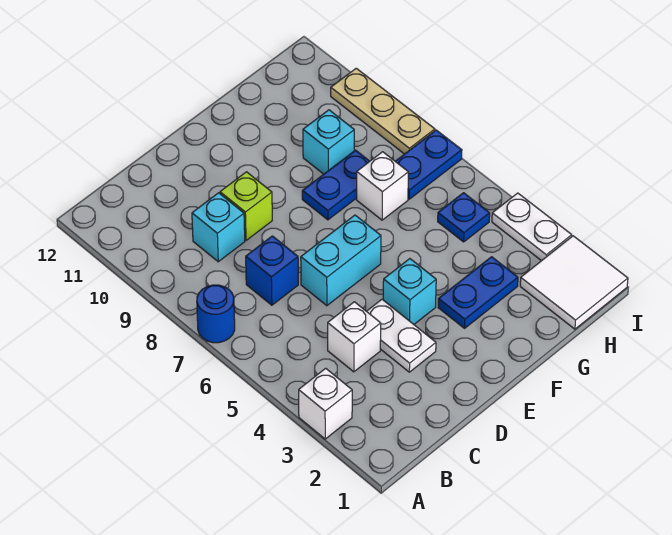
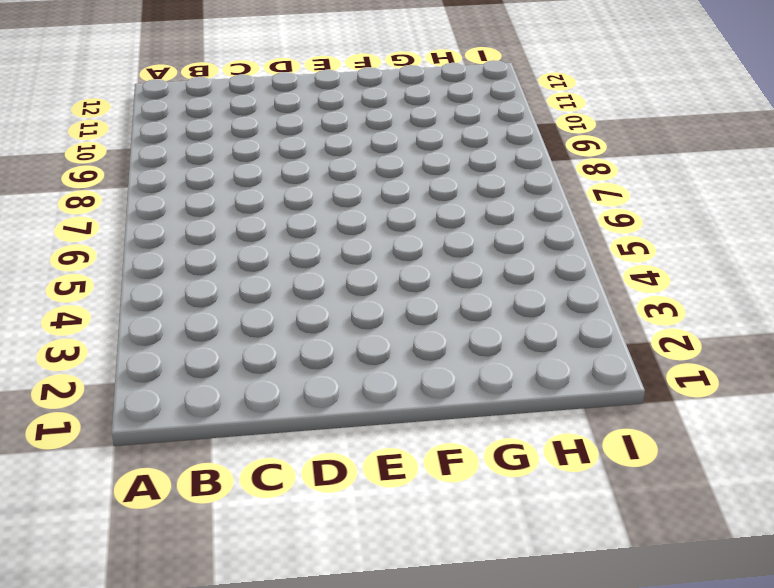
none -> white brick A3 level 1
none -> blue round brick A7 level 1
none -> white brick C4 level 1

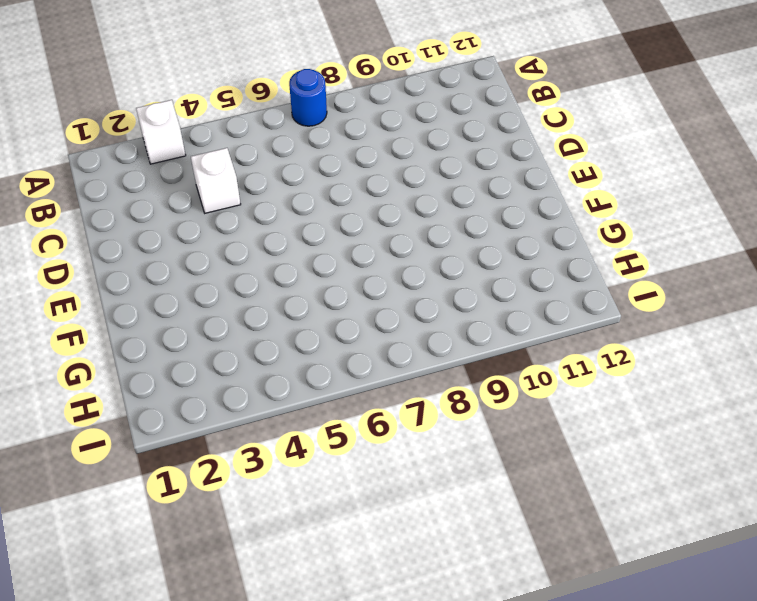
none -> blue brick C7 level 1
none -> cyan brick C9 level 1
none -> white plate D3:D4 level 1

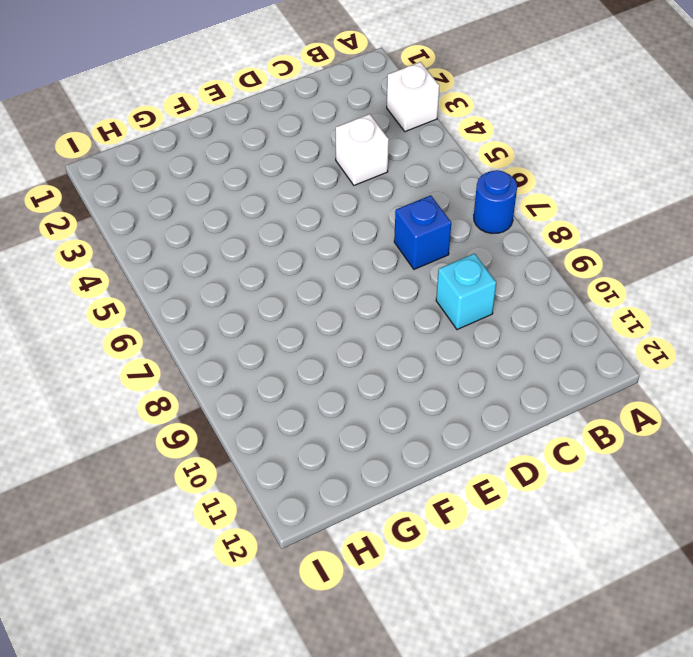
none -> white plate D3:D4 level 1
none -> cyan brick D6:E6 level 1
none -> lime brick D9 level 1

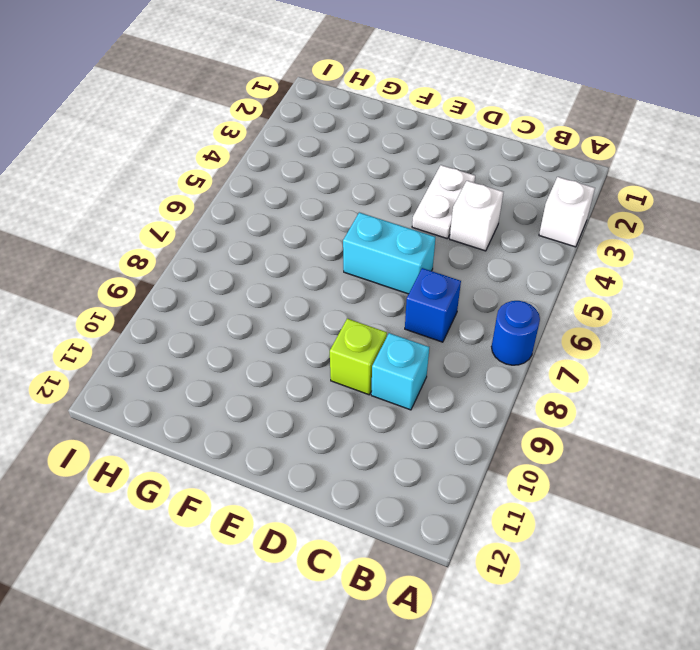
none -> cyan brick E4 level 1
none -> blue plate F3:G3 level 1
none -> blue plate F8:G8 level 1

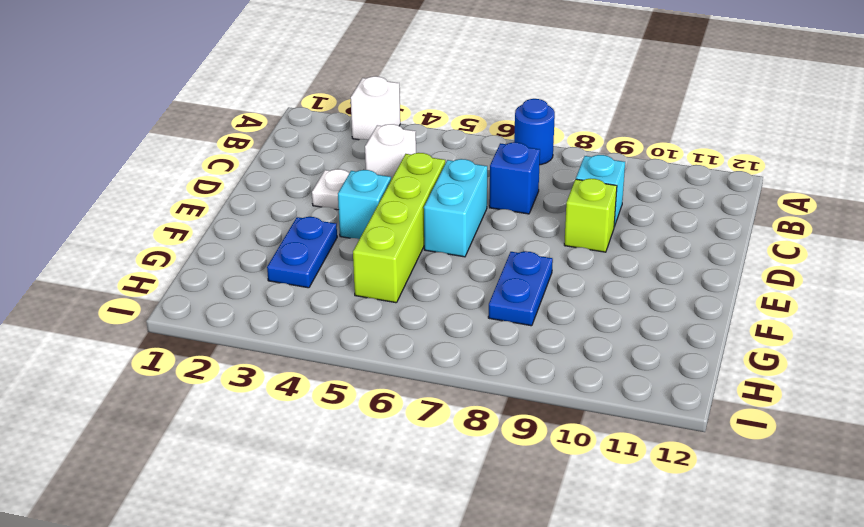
lime brick D5:G5 level 1 -> none
none -> white brick G7 level 1
none -> cyan brick G9 level 1
none -> white tile H1:I2 level 1

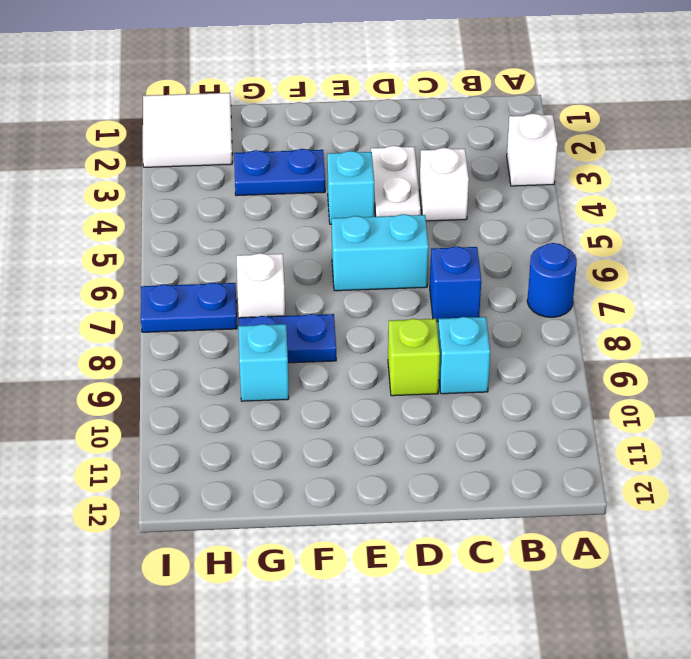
none -> blue plate H5 level 1
none -> white plate I3:I4 level 1
none -> tan plate I8:I10 level 1

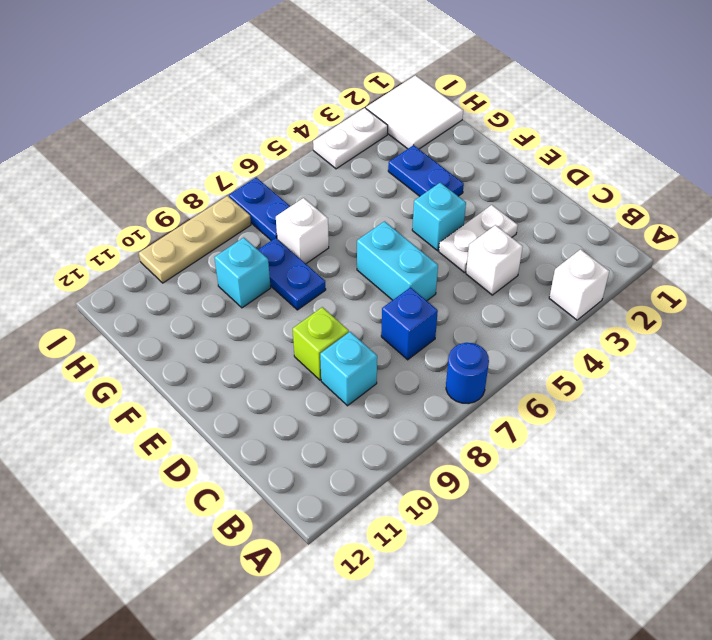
none -> blue plate H5 level 1

